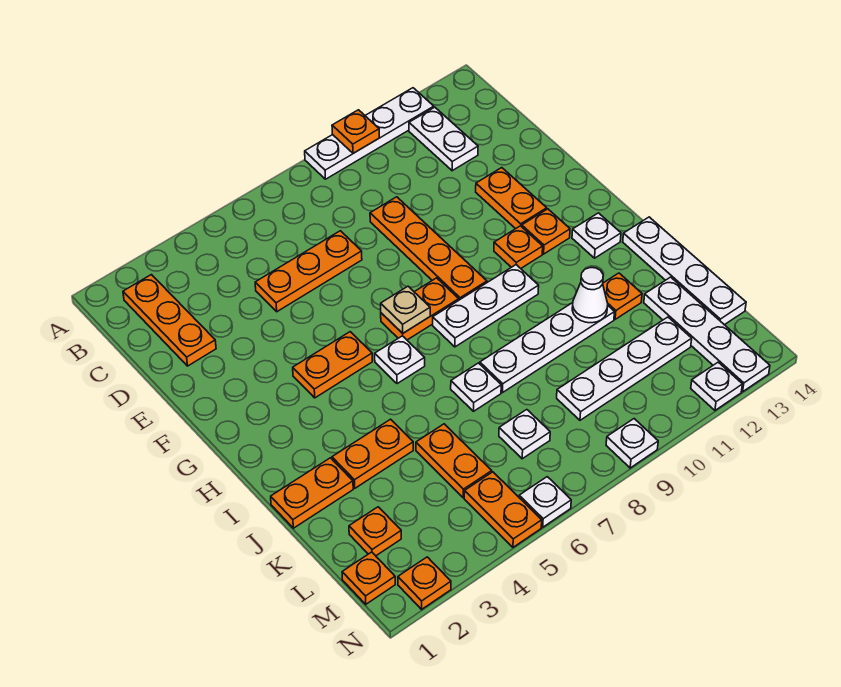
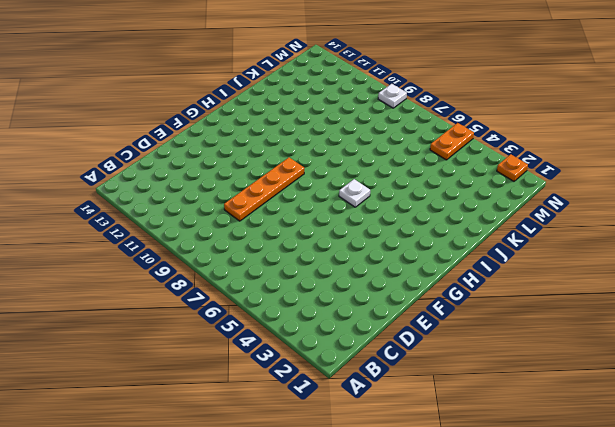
none -> white plate A9:A12 level 1
none -> orange plate B2:D2 level 1
none -> white plate B12:C12 level 1
none -> orange plate D5:D7 level 1

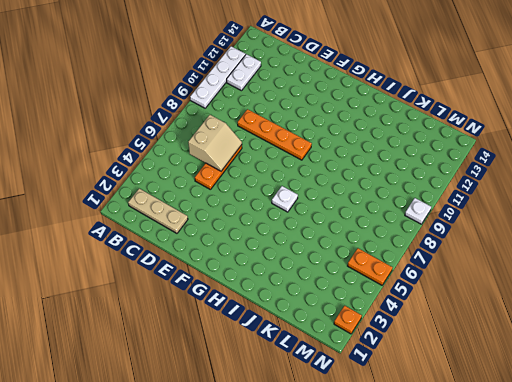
tan plate B2:D2 level 1 -> orange plate B2:D2 level 1
white plate B11:B12 level 1 -> white plate B12:C12 level 1
tan slope C6:D7 level 2 top C -> none
none -> orange plate E12:F12 level 1
none -> orange plate G4:G5 level 1
none -> orange plate G7:G8 level 1
none -> orange plate G11 level 1

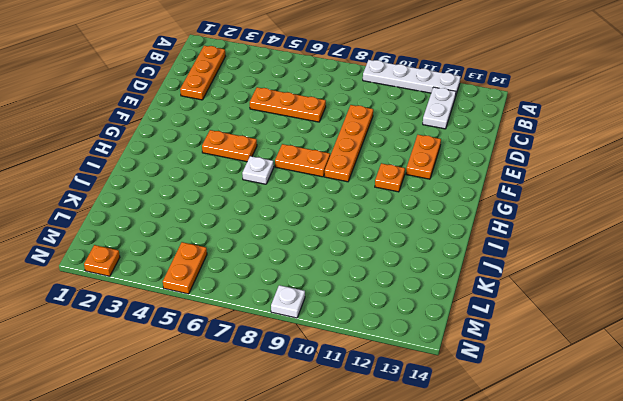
none -> orange plate G12 level 1
none -> white plate H8:H10 level 1
none -> white plate H13 level 1
none -> white plate I14:L14 level 1

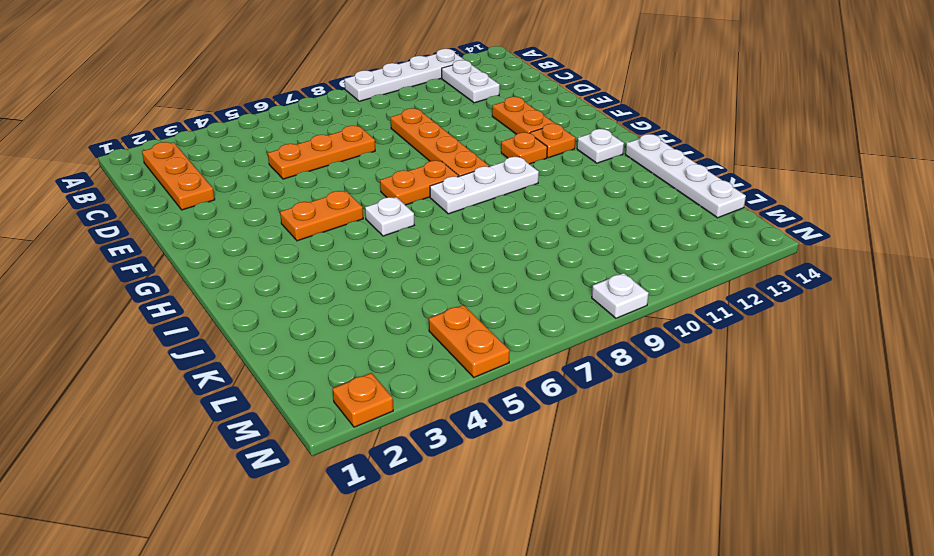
none -> orange plate J1:J2 level 1
none -> orange plate J3:J4 level 1
none -> white plate J7 level 1
none -> white plate J8:J11 level 1

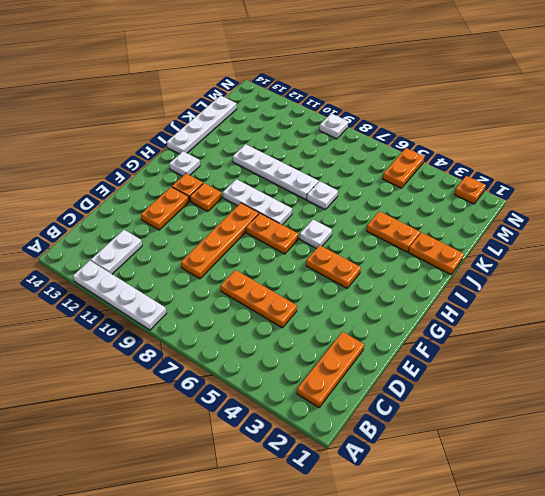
none -> orange plate J12 level 1
none -> orange plate K5:L5 level 1
none -> white plate K13:N13 level 1
none -> orange plate L2 level 1

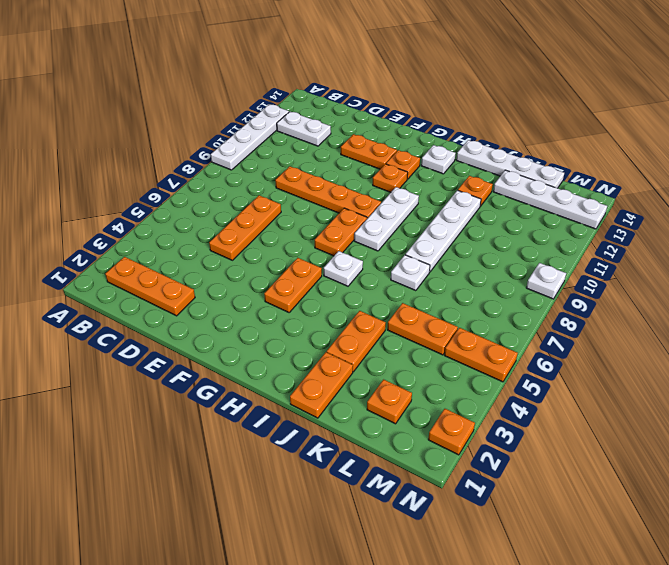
none -> white plate L7 level 1
none -> white plate L9:L12 level 1
none -> orange plate M1 level 1
none -> white plate N6 level 1

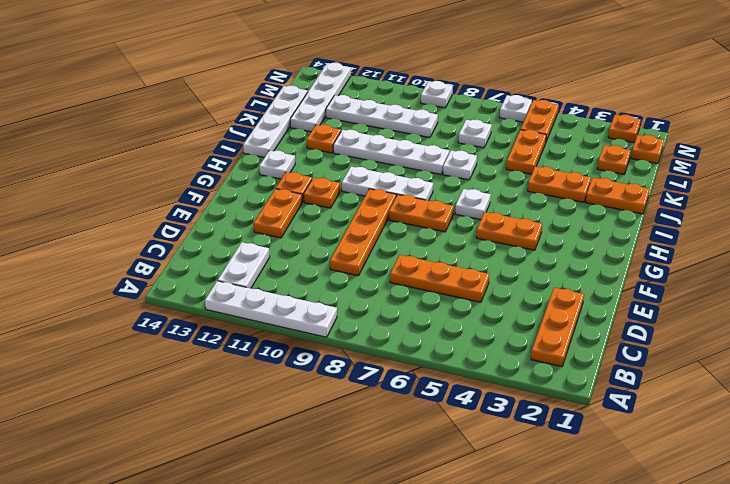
none -> white plate N12 level 1
none -> orange plate A10 level 2
none -> tan plate G7 level 2
none -> white cone J11 level 2

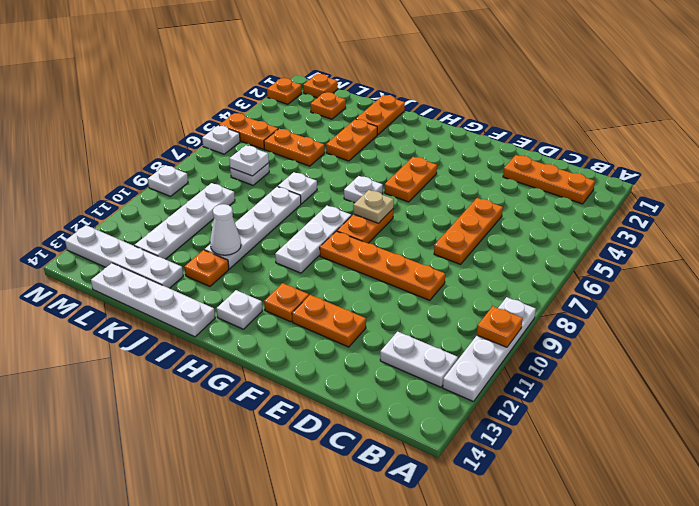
white plate L7 level 2 -> white plate N12 level 1
none -> orange plate G11 level 1

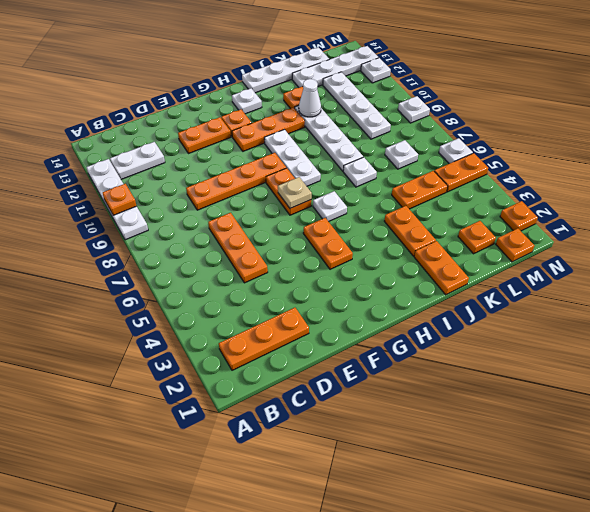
orange plate G11:I11 level 1 -> orange plate G11 level 1

